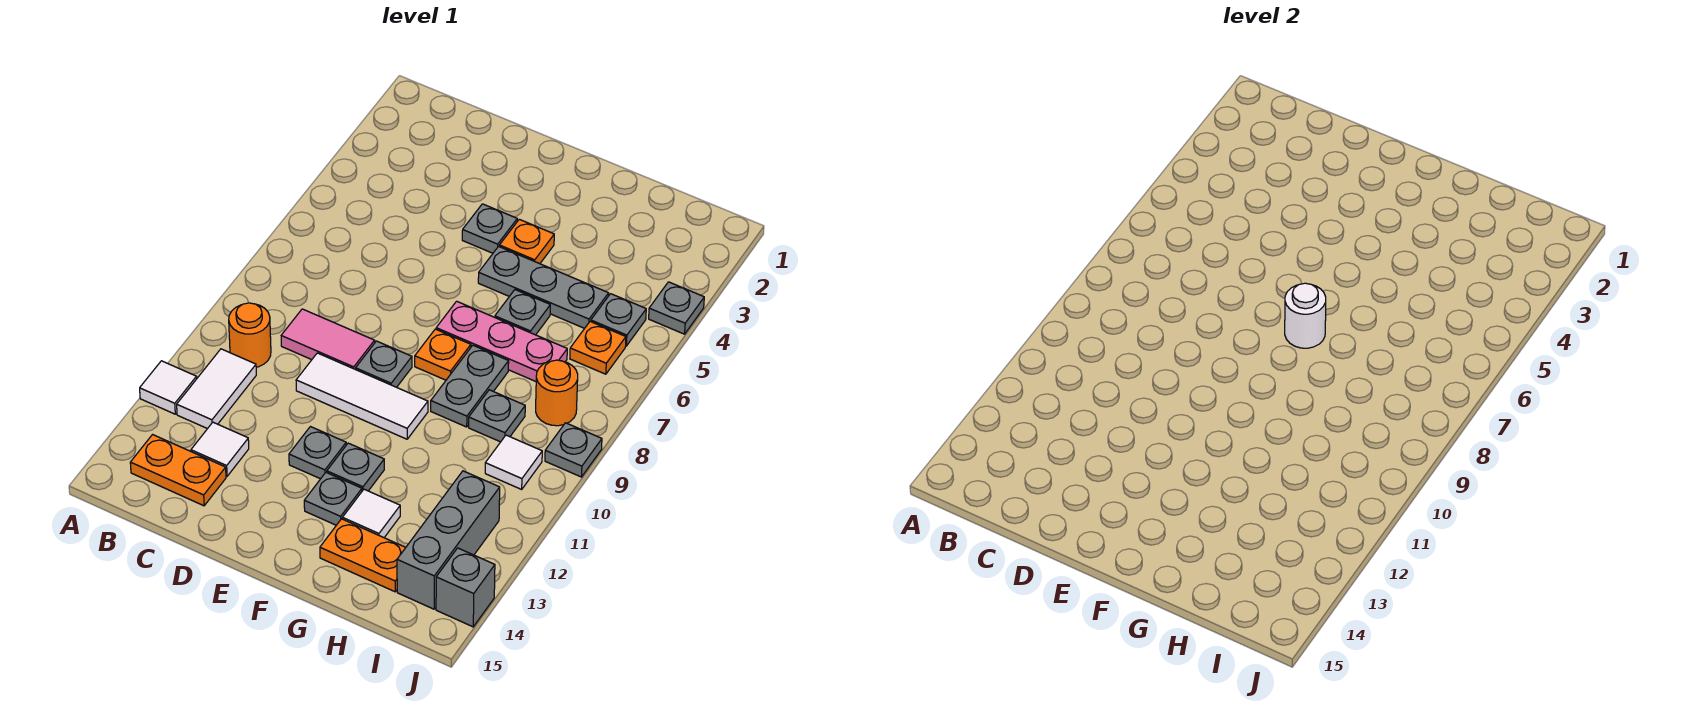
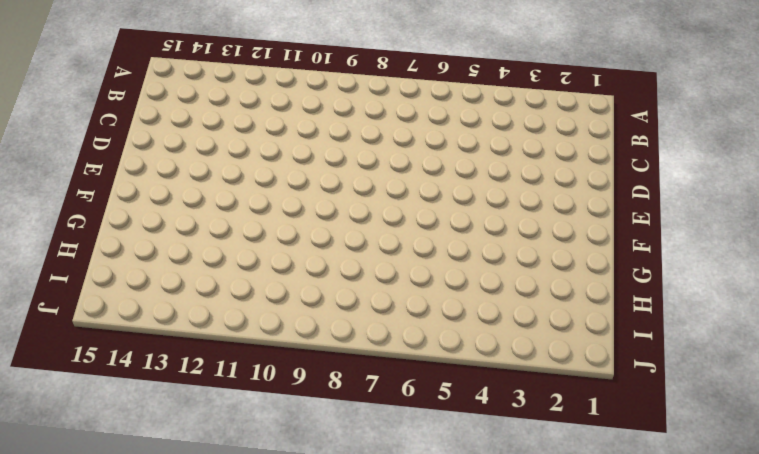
none -> white tile A12 level 1
none -> orange round brick B10 level 1
none -> white tile B11:B12 level 1
none -> orange plate B14:C14 level 1

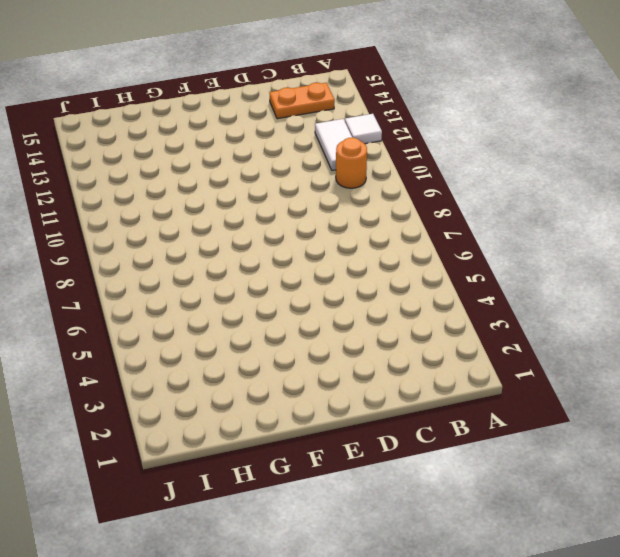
none -> pink tile C9:D9 level 1
none -> white tile C13 level 1
none -> white tile D10:F10 level 1
none -> grey plate E4 level 1

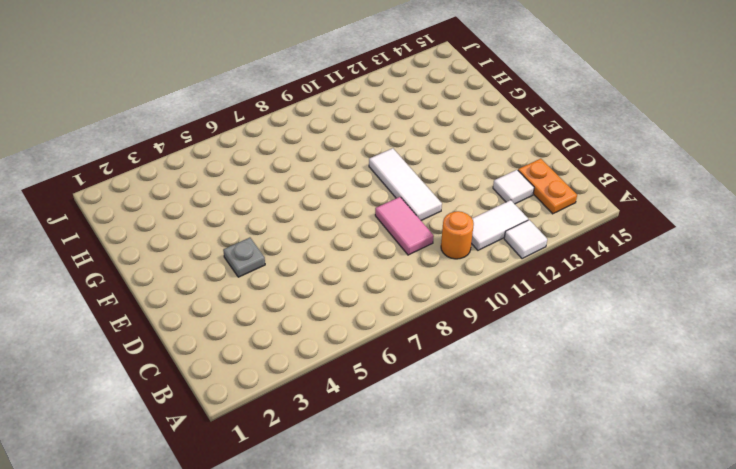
none -> grey plate E9 level 1
none -> grey plate E12 level 1
none -> orange plate F4 level 1
none -> grey plate F5:H5 level 1

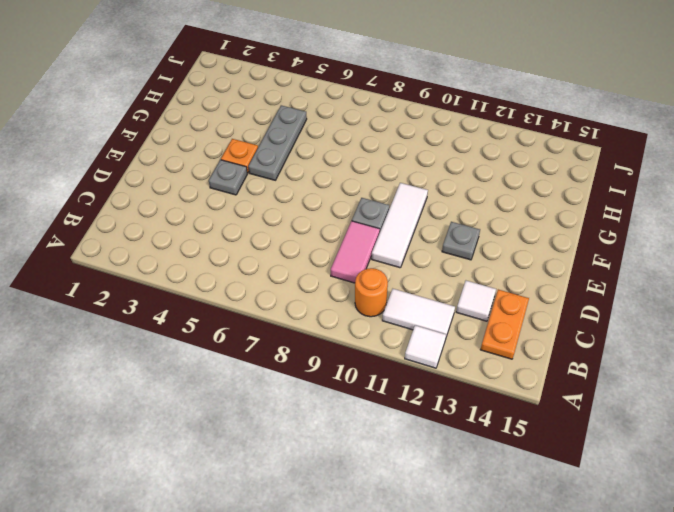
none -> pink plate F7:H7 level 1
none -> orange plate F8 level 1
none -> grey plate F12 level 1
none -> grey plate F13 level 1

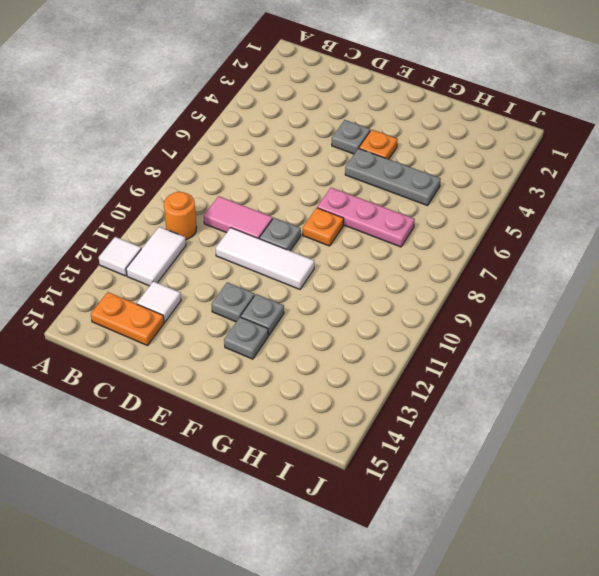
none -> grey plate G6 level 1
none -> grey plate G8:G9 level 1
none -> white tile G13 level 1
none -> orange plate G14:H14 level 1

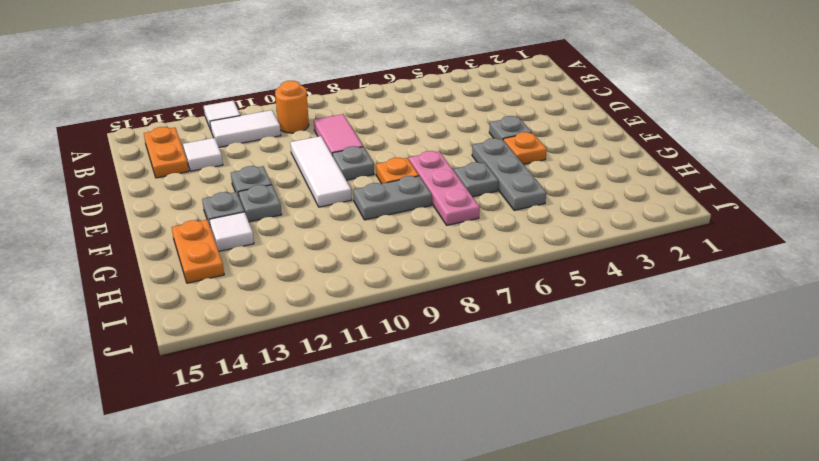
none -> grey plate H9 level 1
none -> grey plate I5 level 1
none -> orange plate I6 level 1
none -> orange round brick I8 level 1

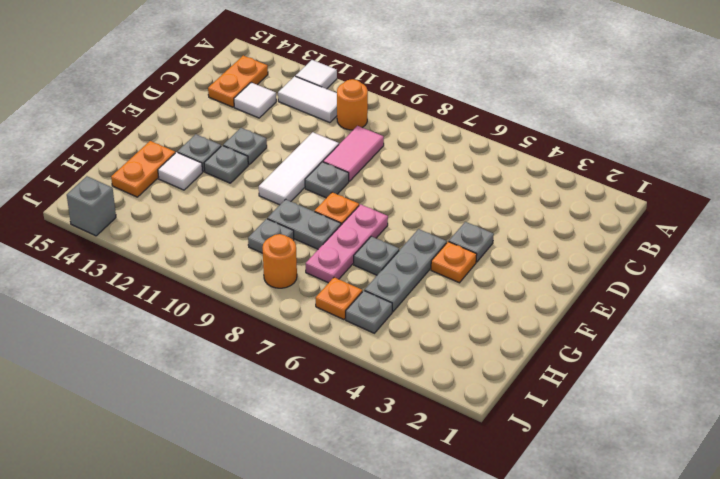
none -> white tile I10 level 1
none -> grey brick I12:I14 level 1
none -> grey plate J4 level 1
none -> grey plate J9 level 1

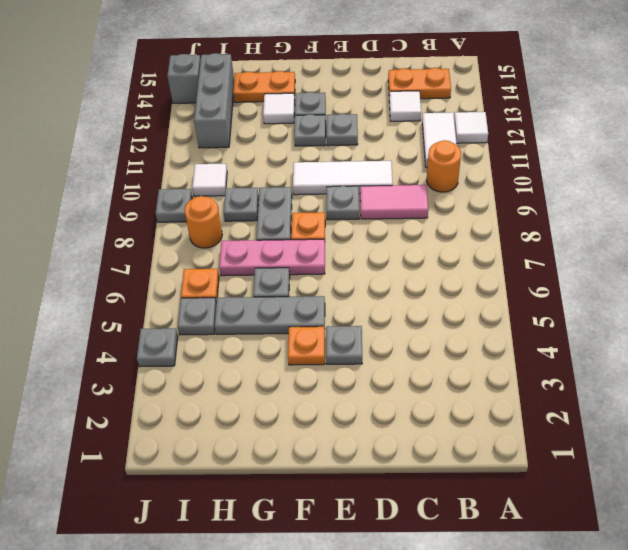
none -> white round brick F7 level 2

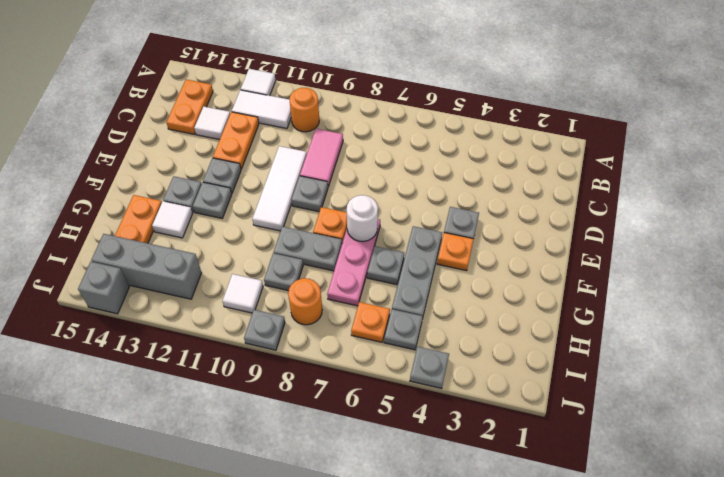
orange plate C12:D12 level 1 -> none

